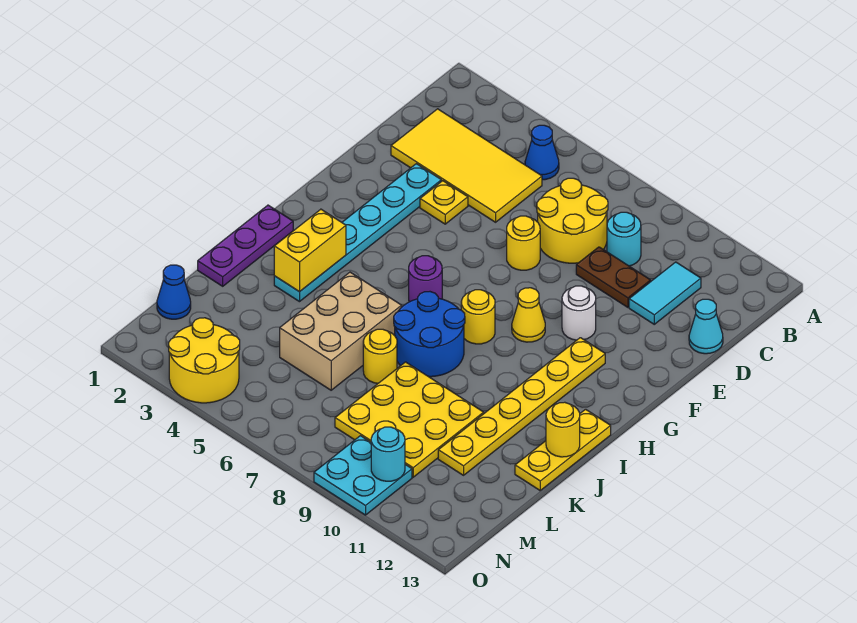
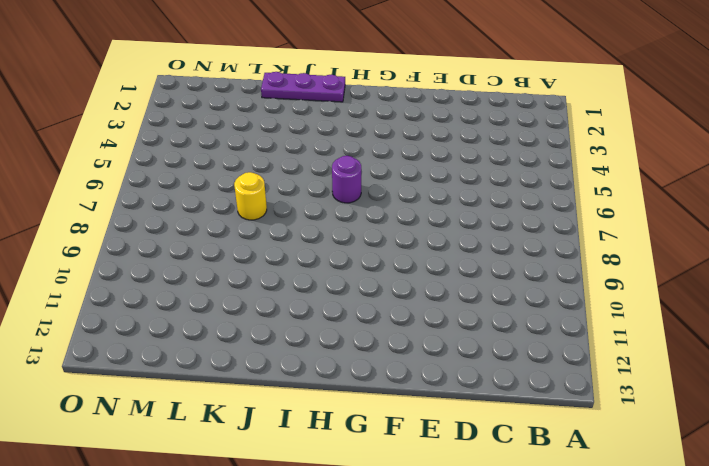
none -> blue cone B5 level 1
none -> yellow tile C2:D5 level 1
none -> yellow round brick C7:D8 level 1

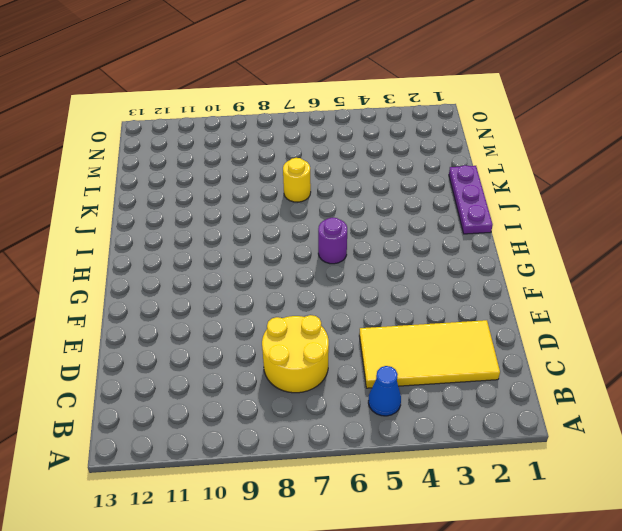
none -> cyan round brick C9 level 1
none -> cyan tile C11:D11 level 1
none -> brown plate D9:D10 level 1

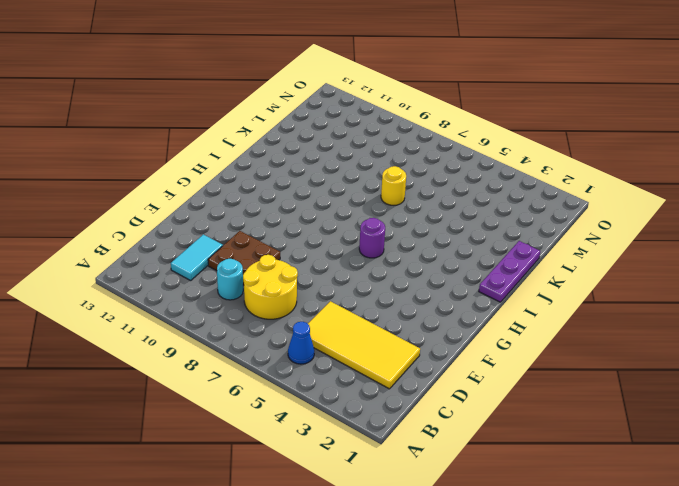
brown plate D9:E10 level 1 -> brown plate D9:D10 level 1
none -> cyan cone D13 level 1
none -> cyan plate E3:J3 level 1
none -> yellow plate E4 level 1

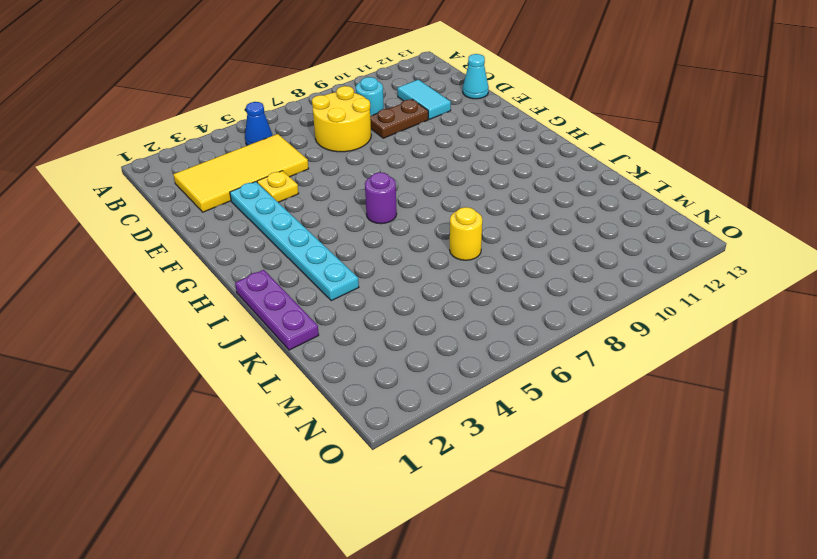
none -> yellow round brick E7 level 1
none -> white round brick F10 level 1
none -> yellow cone G9 level 1

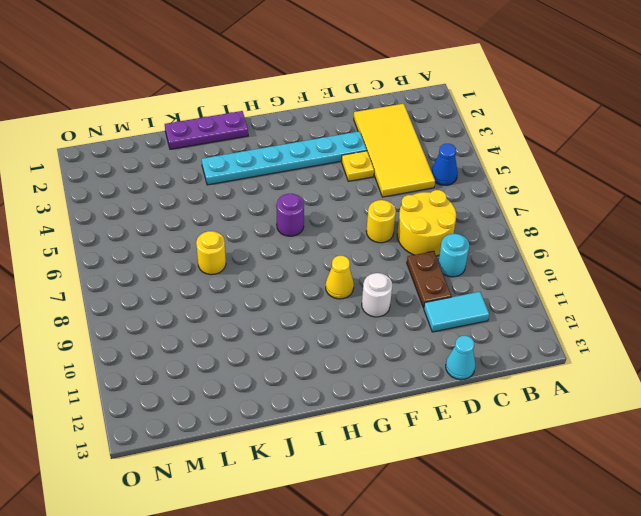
none -> yellow plate G11:L11 level 1
none -> yellow round brick H8 level 1
none -> blue round brick I7:J8 level 1

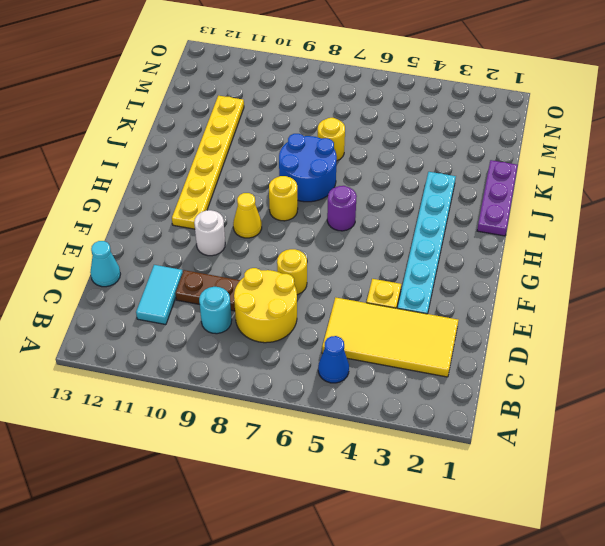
none -> yellow plate I13:K13 level 1
none -> tan brick J5:L6 level 1
none -> yellow plate K8:M10 level 1

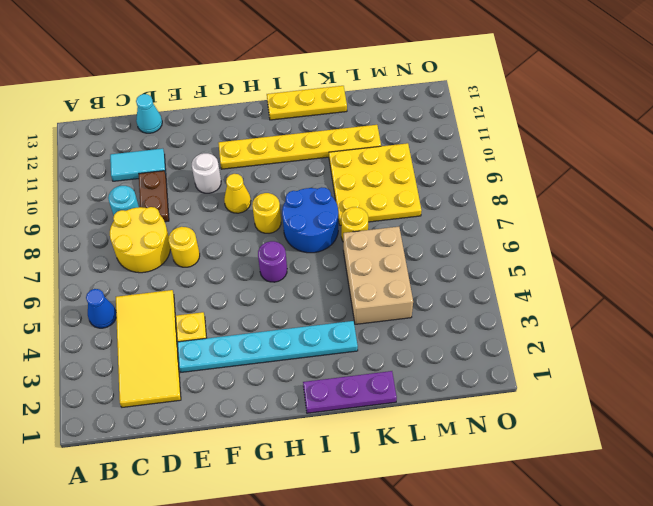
tan brick K4:L6 level 1 -> tan brick J5:L6 level 1
none -> blue cone M1 level 1
none -> yellow round brick N3:O4 level 1
none -> cyan plate N9:O10 level 1

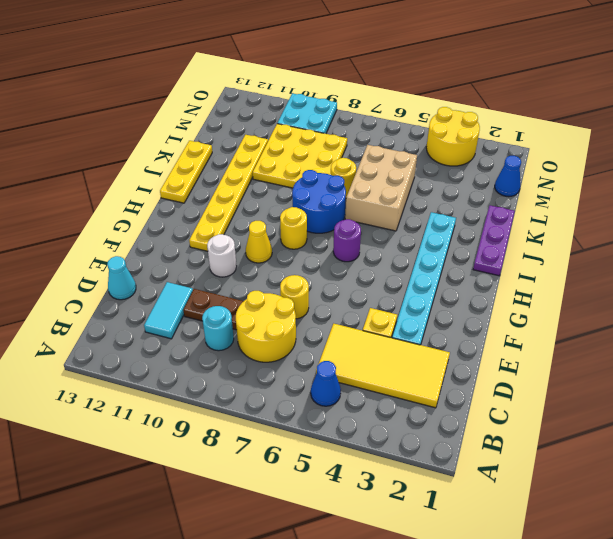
none -> yellow brick I3:J3 level 2
none -> yellow round brick J13 level 2
none -> cyan round brick N10 level 2

